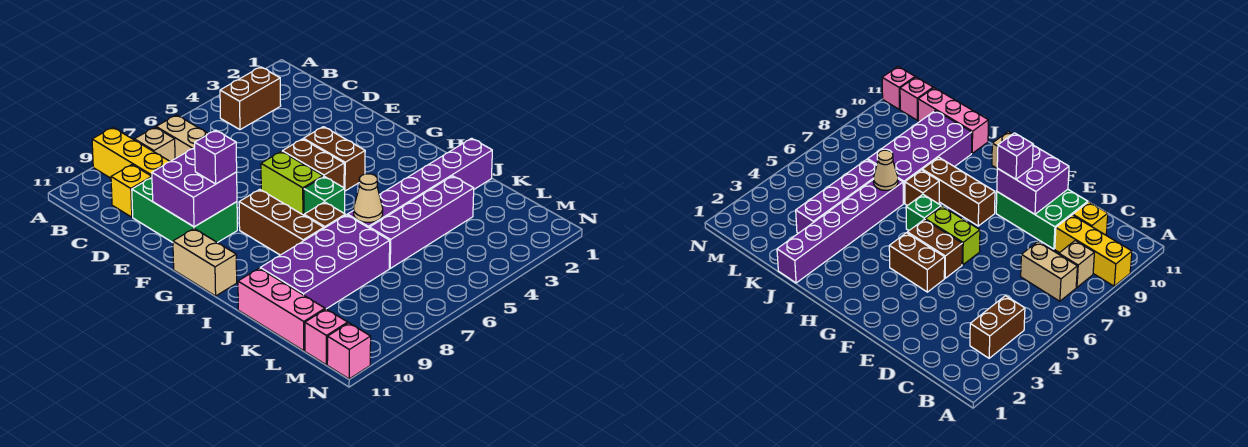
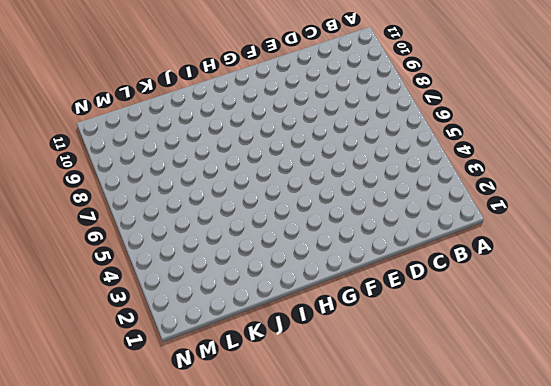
none -> yellow brick A9:C9 level 1
none -> brown brick B3:B4 level 1
none -> tan brick B7:C7 level 1

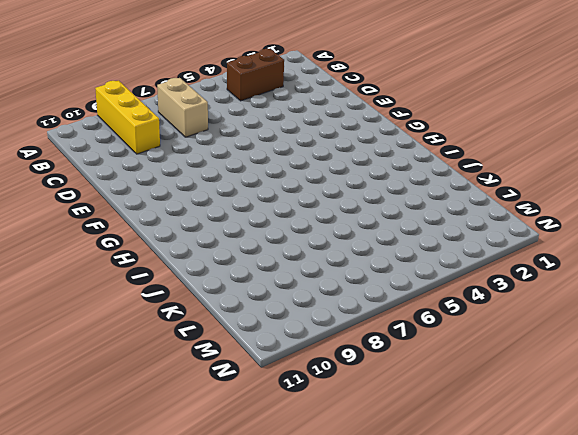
none -> tan brick B8 level 1
none -> yellow brick C10 level 1
none -> green brick D9:F10 level 1

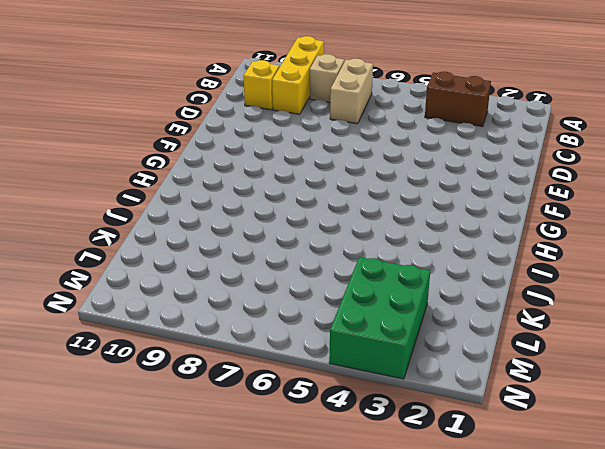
green brick L3:N4 level 1 -> green brick D9:F10 level 1
none -> brown brick F4:G4 level 1
none -> brown brick F5:G5 level 1
none -> lime brick F6:G6 level 1

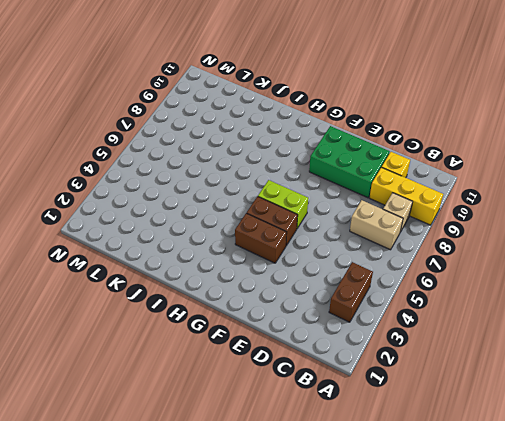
none -> brown brick G8:I8 level 1
none -> tan brick G11:H11 level 1
none -> green brick H6 level 1

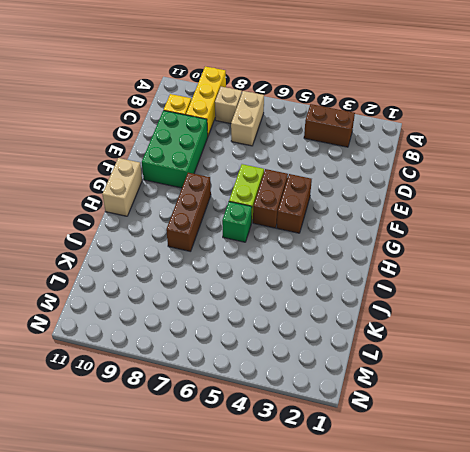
none -> brown brick I7 level 1
none -> purple brick J1:J6 level 1
none -> purple brick J7:K10 level 1

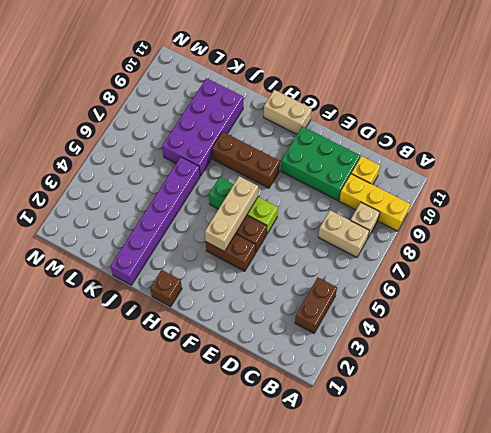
tan brick G4:G6 level 2 -> none
brown brick H1 level 1 -> brown brick I7 level 1
none -> pink brick J11:L11 level 1
none -> purple brick K3:K6 level 1
none -> pink brick M11 level 1

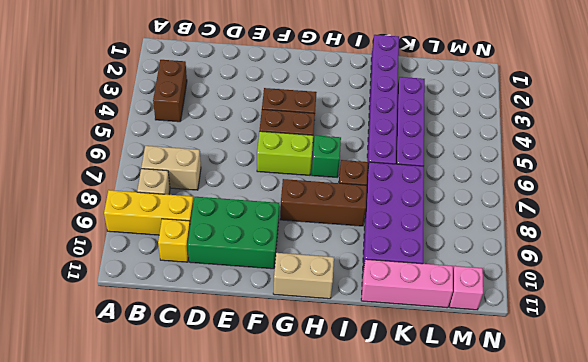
none -> pink brick N11 level 1
none -> purple brick E9:F10 level 2
none -> tan cone J6 level 2

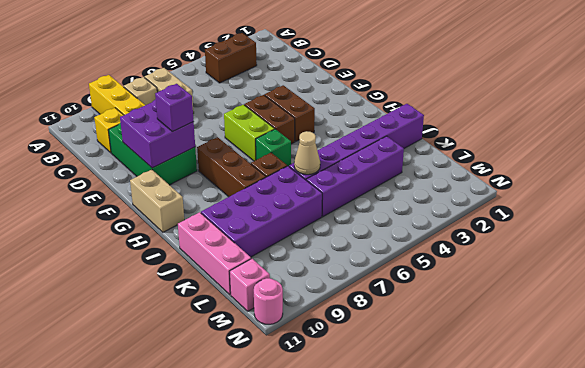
pink round brick N11 level 1 -> pink brick N11 level 1

